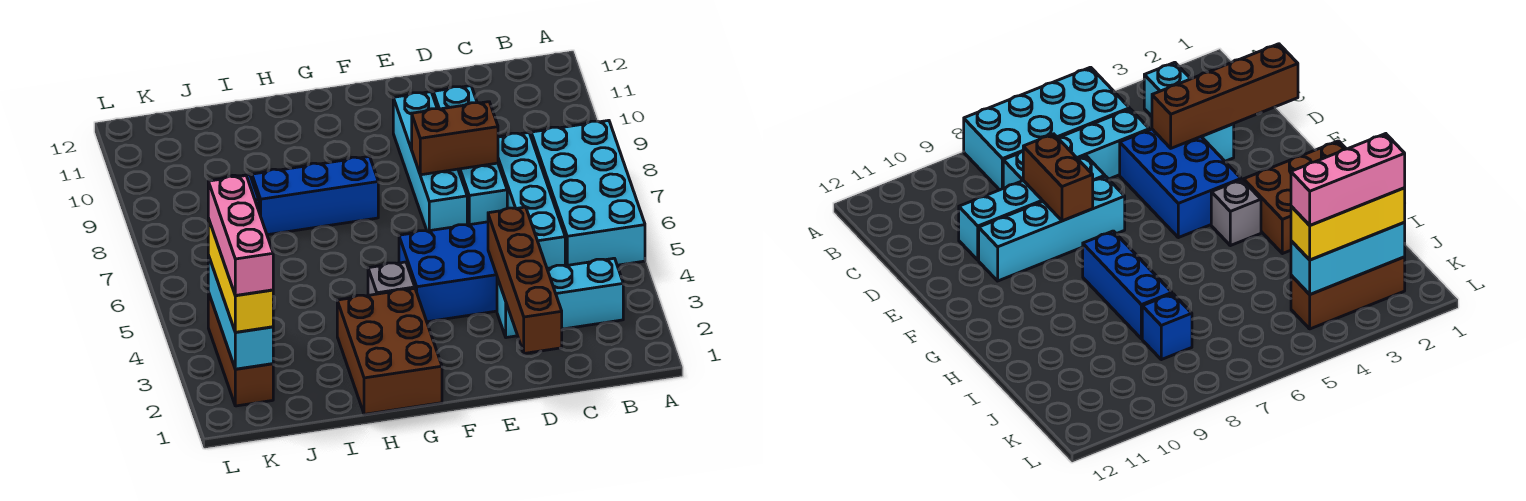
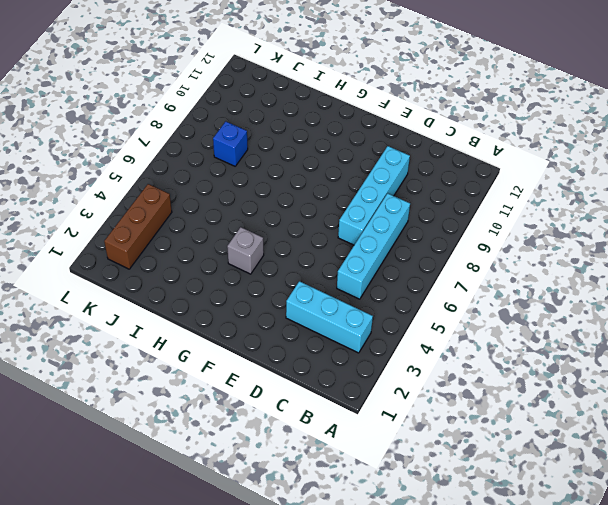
none -> cyan brick A5:B8 level 1
none -> blue brick D4:F5 level 1
none -> cyan brick E7:E10 level 1

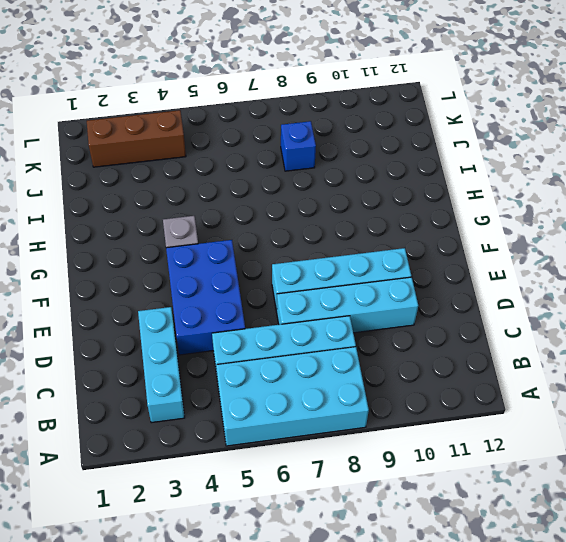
none -> brown brick G1:H3 level 1
none -> blue brick G8:I8 level 1
none -> brown brick D1:D4 level 2

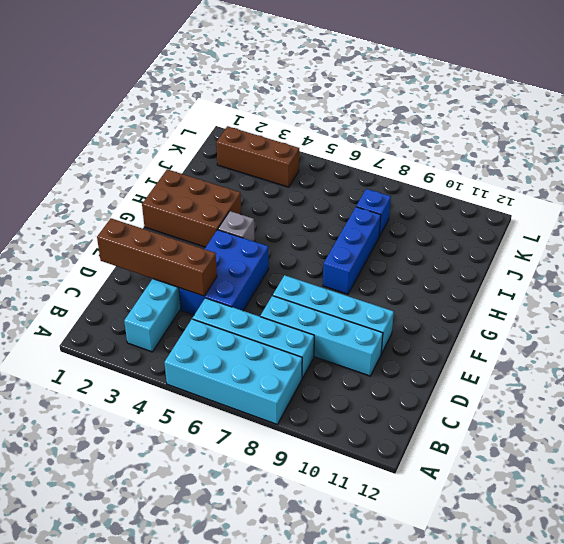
none -> brown brick D8:E8 level 2
none -> cyan brick K2:K4 level 2
none -> yellow brick K2:K4 level 3

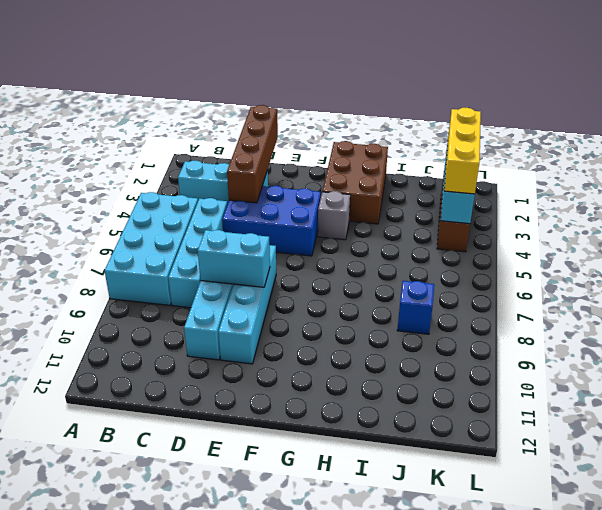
cyan brick D8:E8 level 2 -> brown brick D8:E8 level 2
none -> blue brick G8:I8 level 1
none -> pink brick K2:K4 level 4

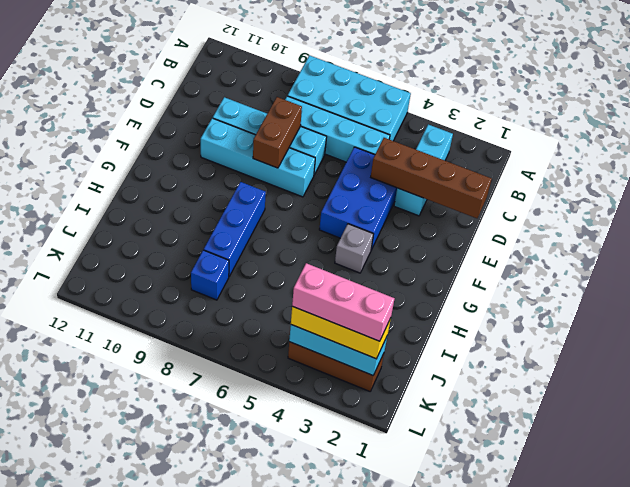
none -> brown brick G1:H3 level 1

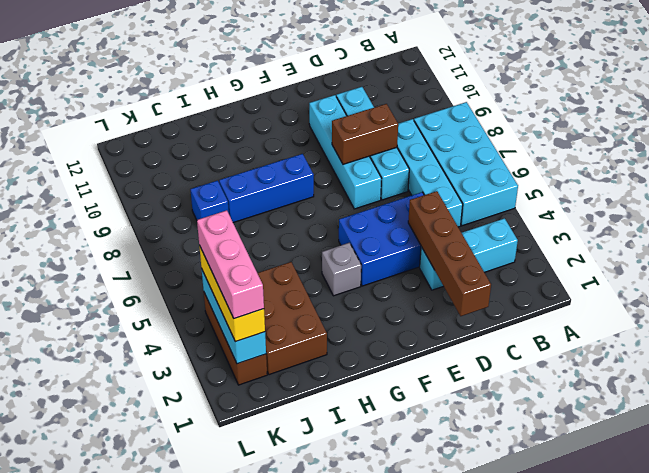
brown brick I2:J4 level 1 -> brown brick G1:H3 level 1

